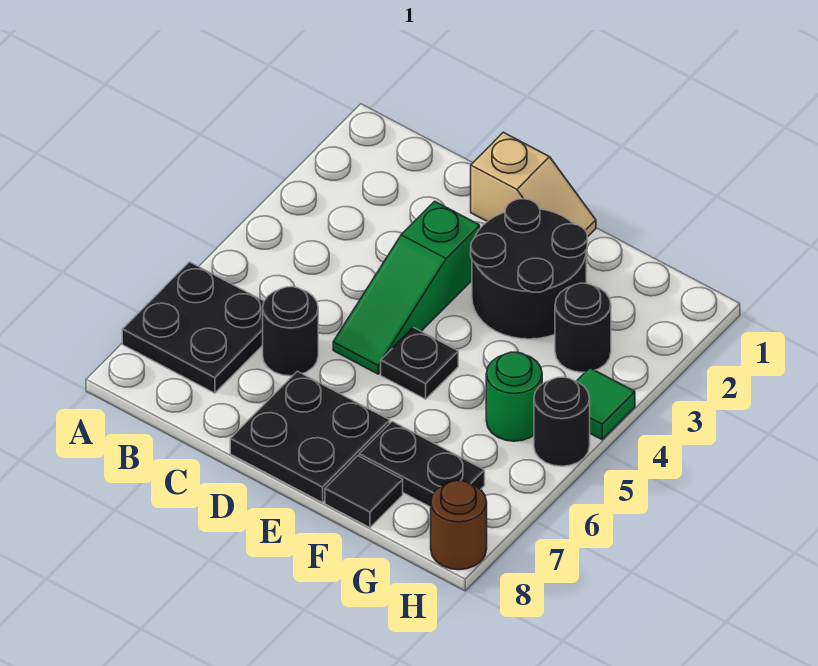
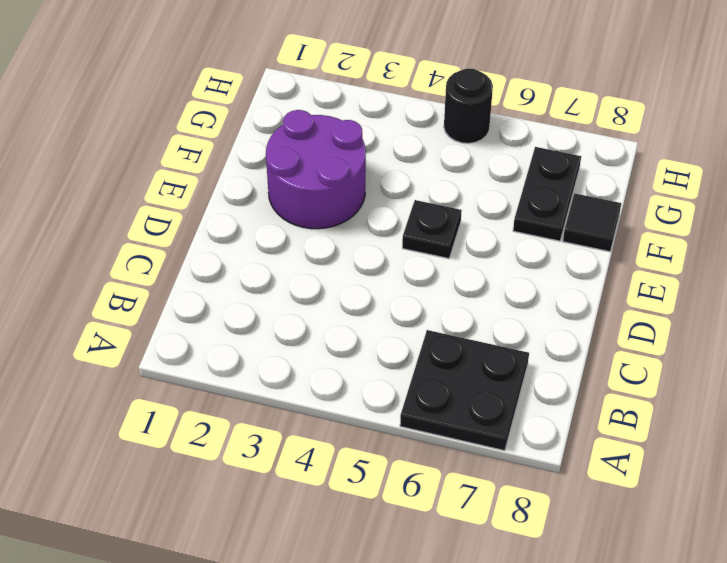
purple round brick E2:F3 level 1 -> black round brick E2:F3 level 1
none -> black round brick C6 level 1
none -> tan slope D1:E1 level 1 top D
none -> green slope D3:D5 level 1 top 3

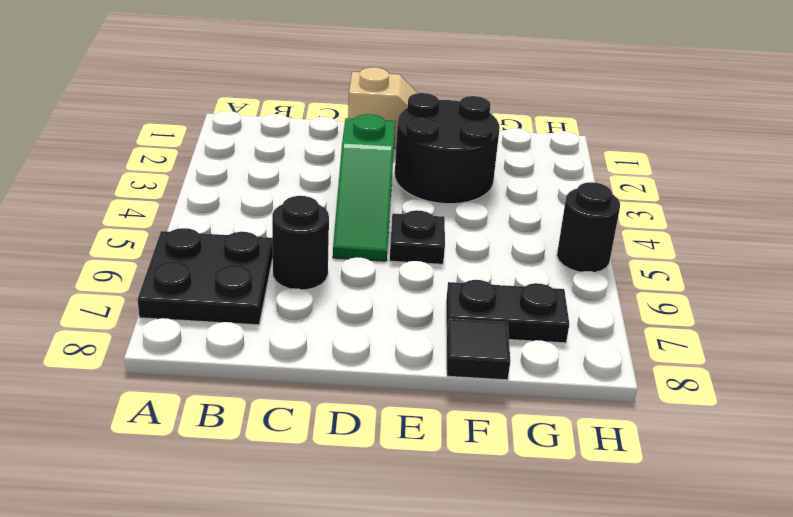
none -> black plate D7:E8 level 1
none -> black round brick G3 level 1
none -> green round brick G5 level 1

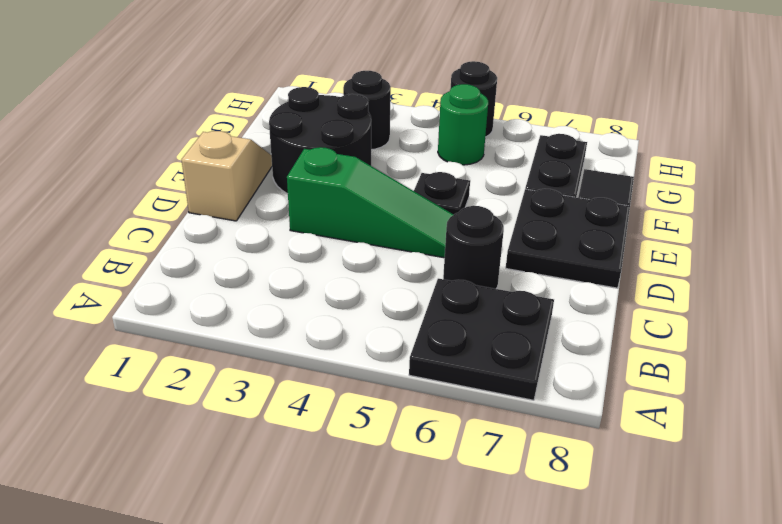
none -> green tile H4 level 1
none -> brown round brick H8 level 1

